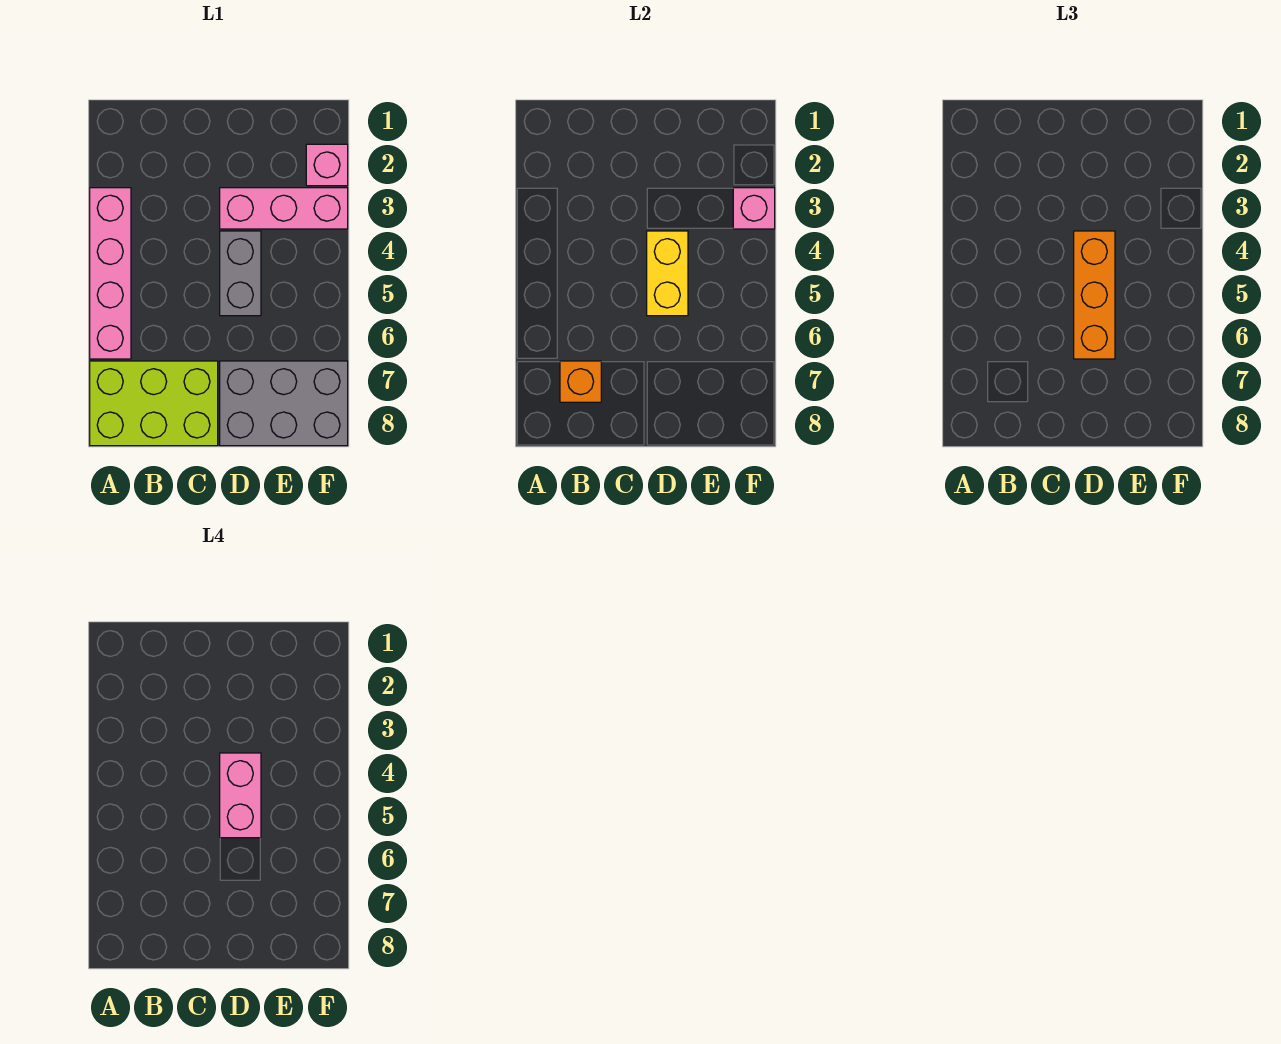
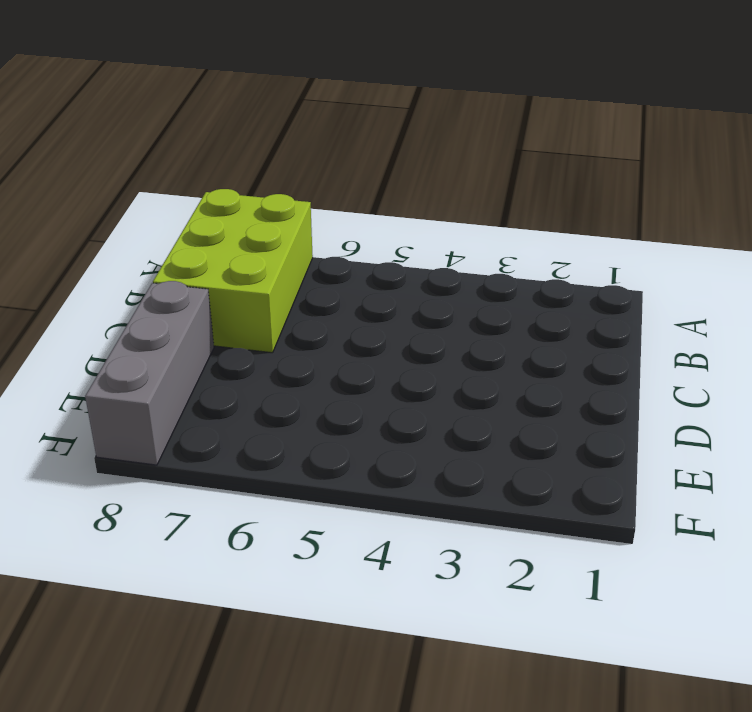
grey brick D8:F8 level 1 -> grey brick D7:F8 level 1
none -> pink brick A3:A6 level 1
none -> pink brick D3:F3 level 1

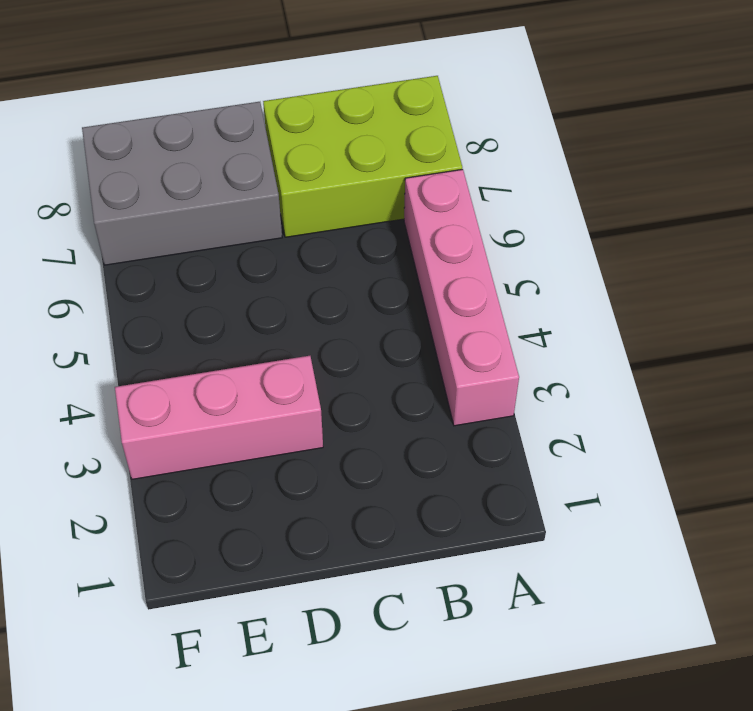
none -> grey brick D4:D5 level 1
none -> pink brick F2 level 1

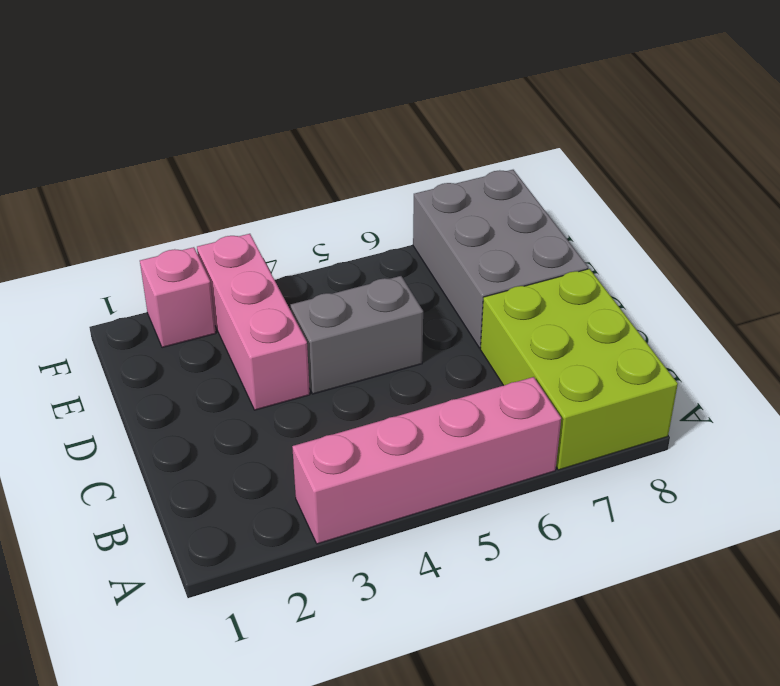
none -> orange brick B7 level 2
none -> yellow brick D4:D5 level 2

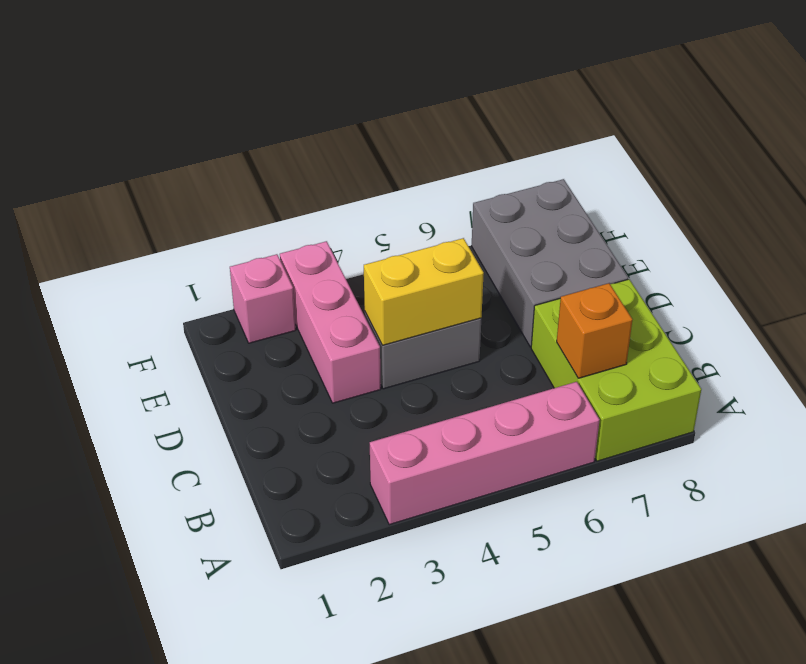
none -> pink brick F3 level 2
none -> orange brick D4:D6 level 3

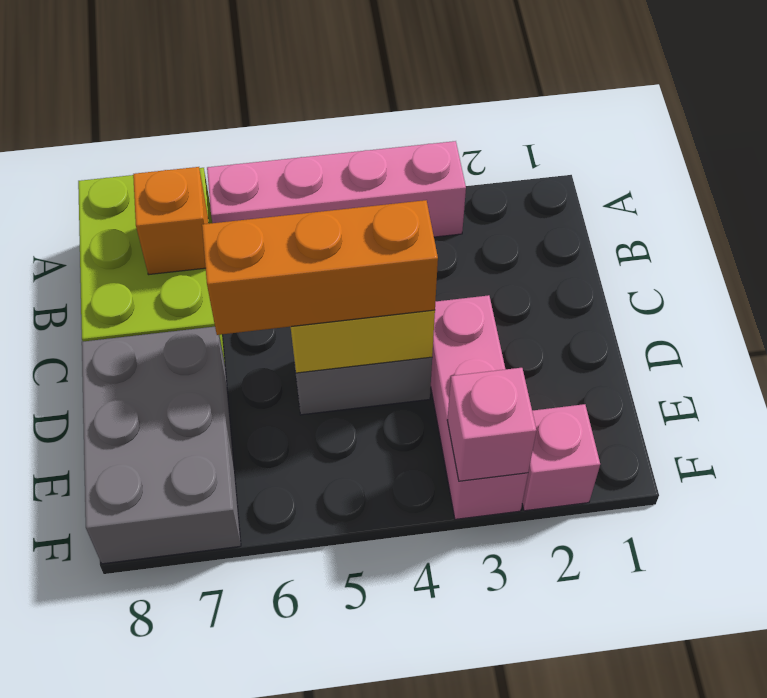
none -> pink brick D4:D5 level 4

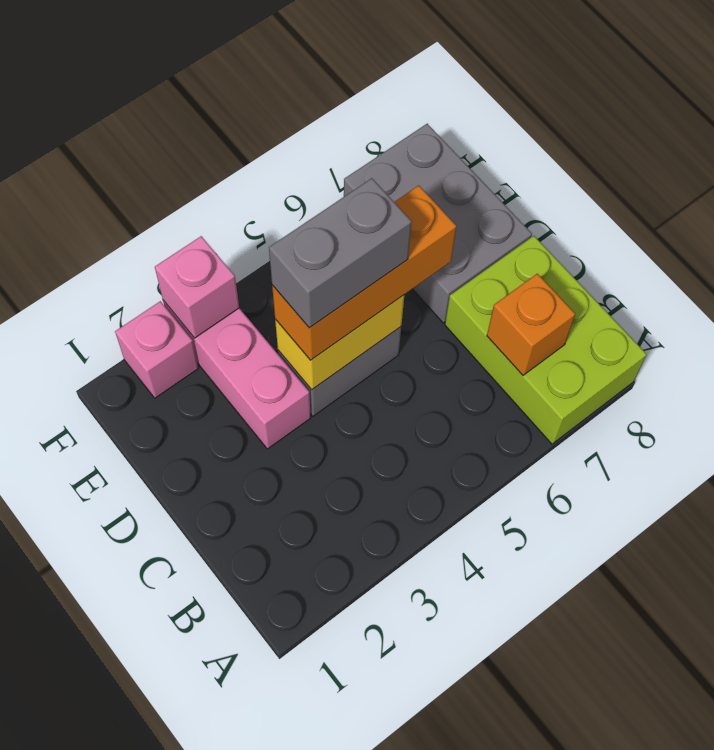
grey brick D4:D5 level 4 -> pink brick D4:D5 level 4
none -> pink brick A3:A6 level 1

